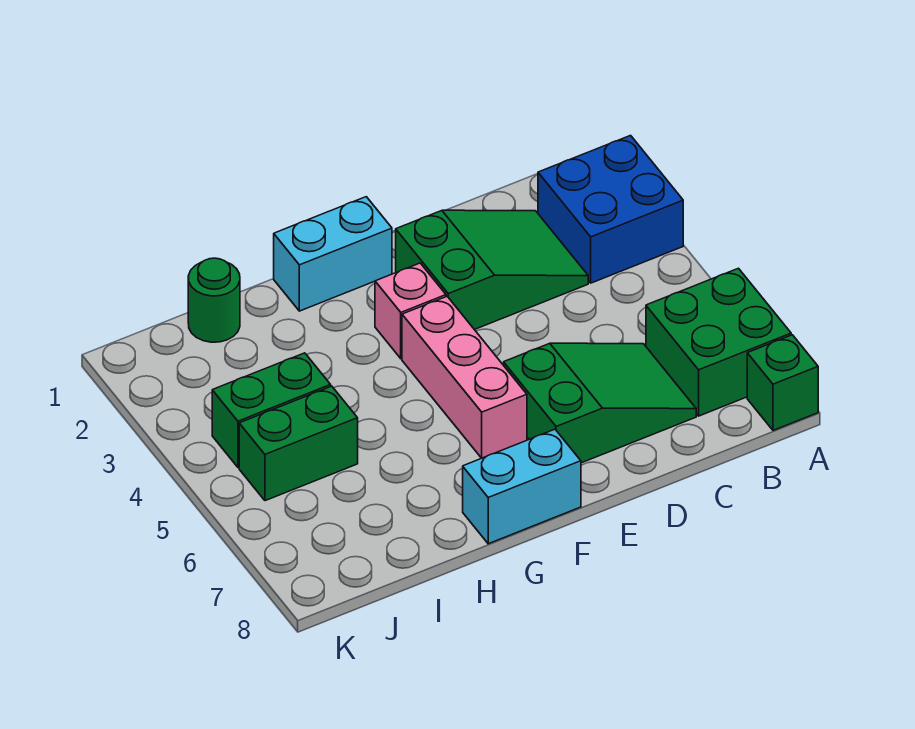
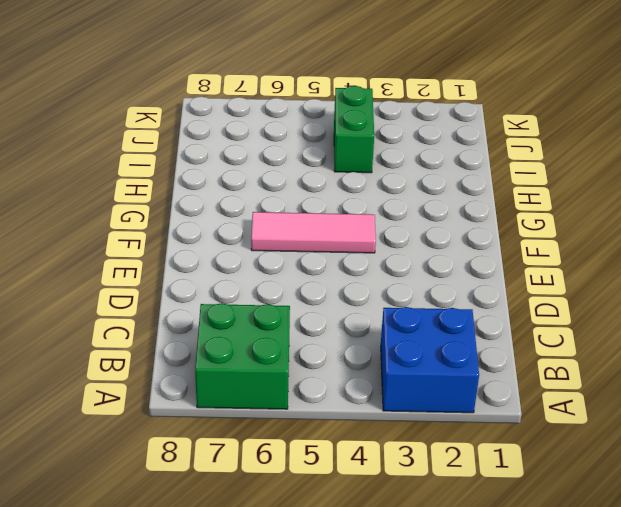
pink tile F4:F6 level 1 -> pink brick F4:F6 level 1
none -> green brick A8 level 1
none -> green slope C2:E3 level 1 top E
none -> green slope C6:E7 level 1 top E

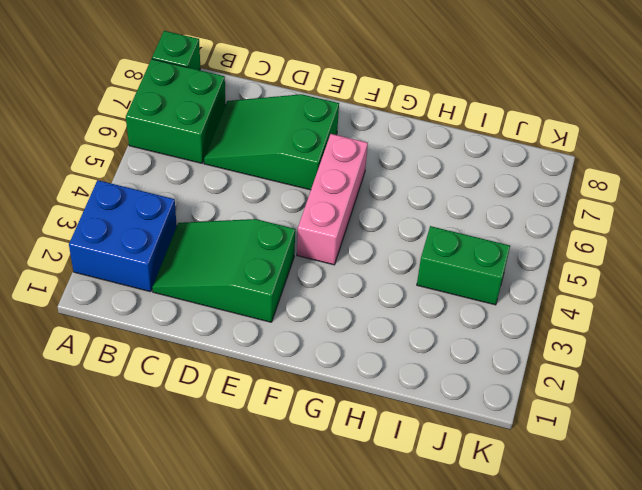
none -> cyan brick F1:G1 level 1
none -> pink brick F3 level 1
none -> cyan brick F8:G8 level 1

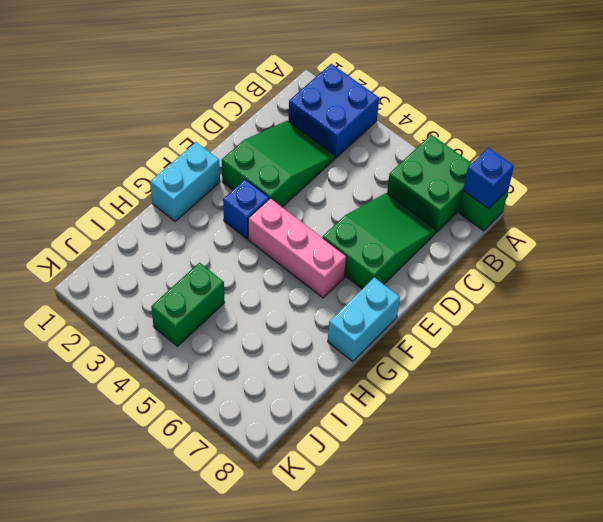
blue brick A8 level 2 -> none
blue brick F3 level 1 -> pink brick F3 level 1
none -> green round brick I1 level 1
none -> green brick I5:J5 level 1

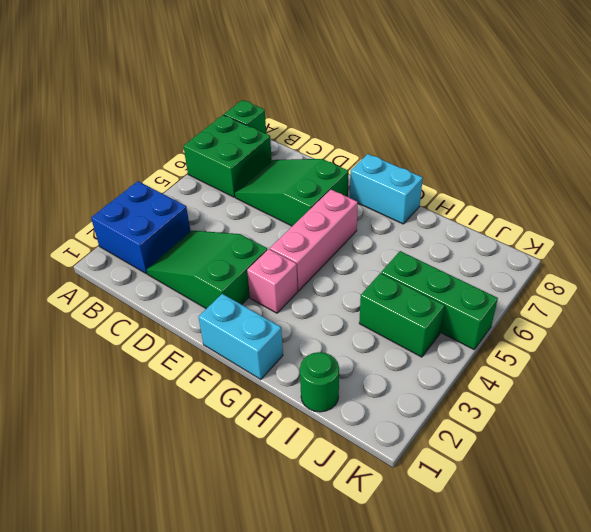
green brick I5:K5 level 1 -> green brick I5:J5 level 1

